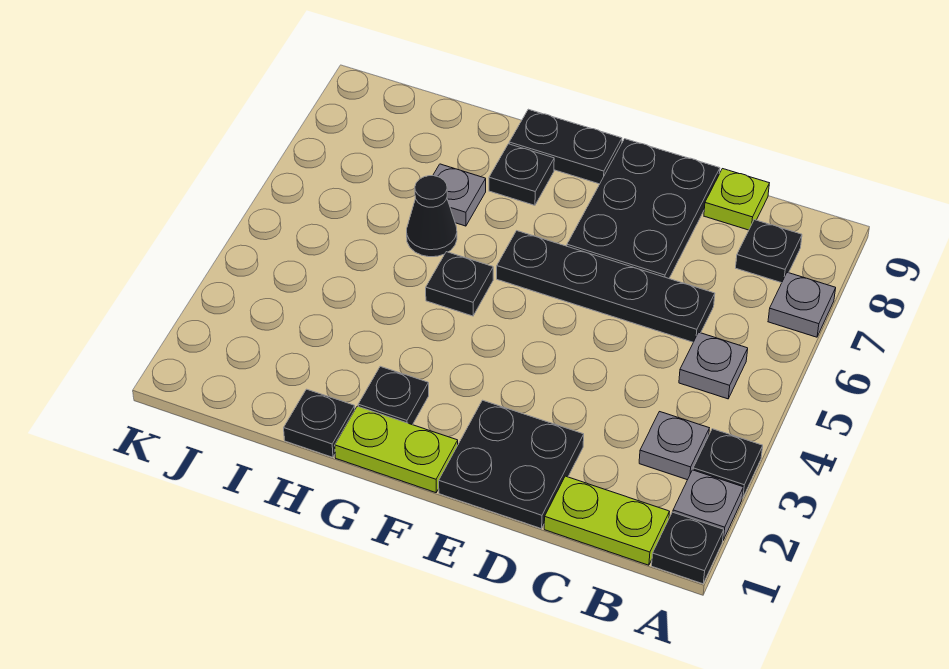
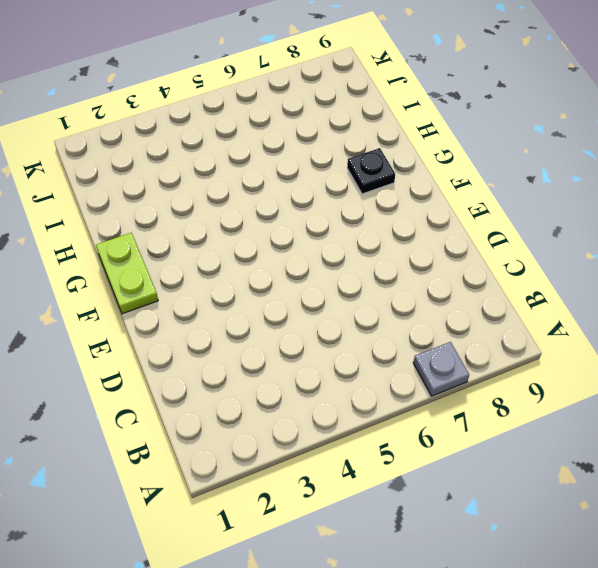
none -> black plate A1 level 1
none -> grey plate A2 level 1
none -> black plate A3 level 1

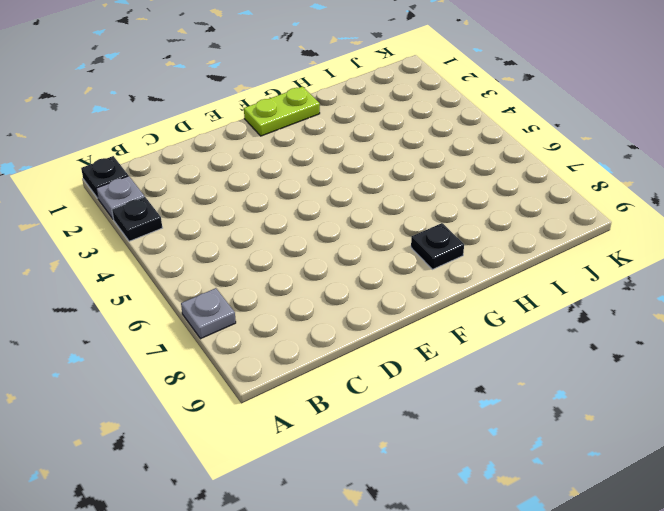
none -> lime plate B1:C1 level 1
none -> grey plate B3 level 1
none -> grey plate B5 level 1

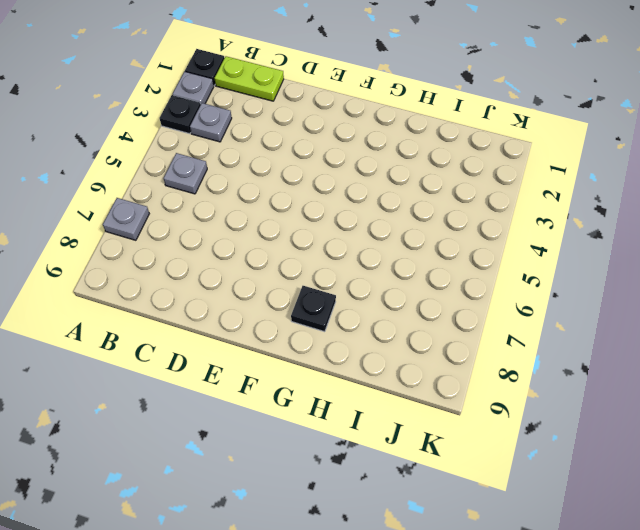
none -> black plate B8 level 1
none -> black plate C6:F6 level 1
none -> lime plate C9 level 1

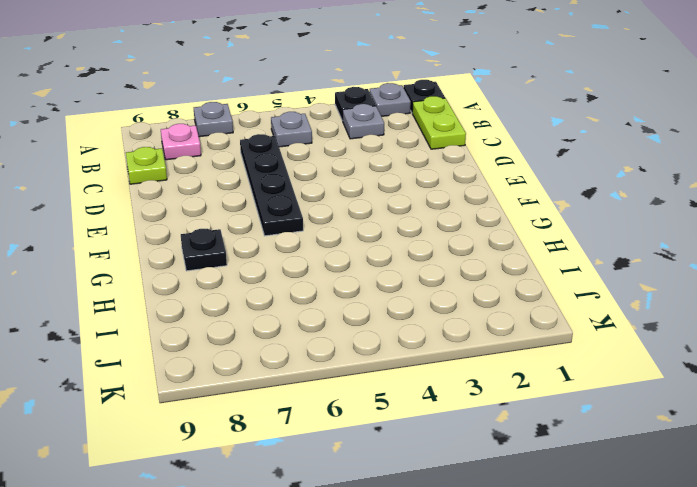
pink plate B8 level 1 -> black plate B8 level 1
none -> black plate D1:E2 level 1
none -> black plate D7:E9 level 1
none -> lime plate F1:G1 level 1

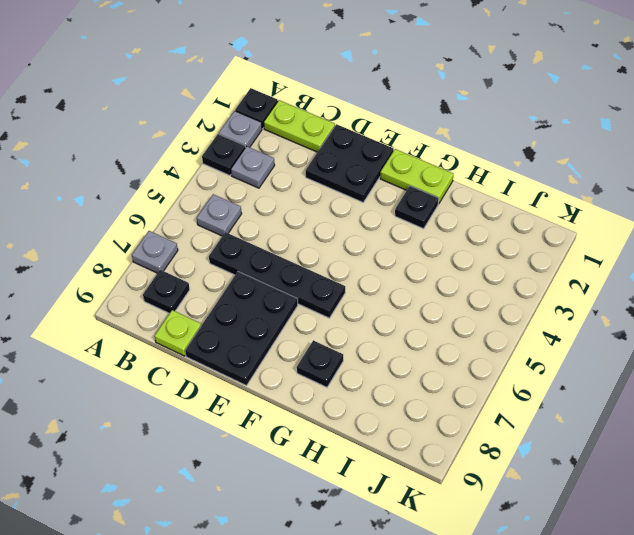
none -> black plate F9:G9 level 1
none -> black plate G5 level 1
none -> black plate H1 level 1

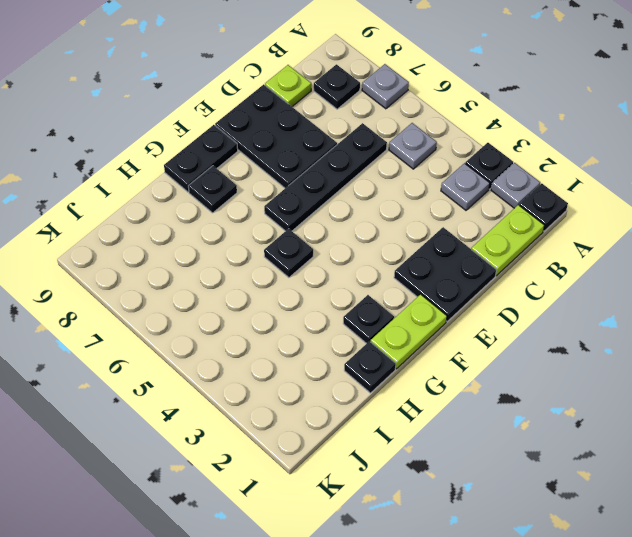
none -> black cone H6 level 1
none -> grey plate H7 level 1

